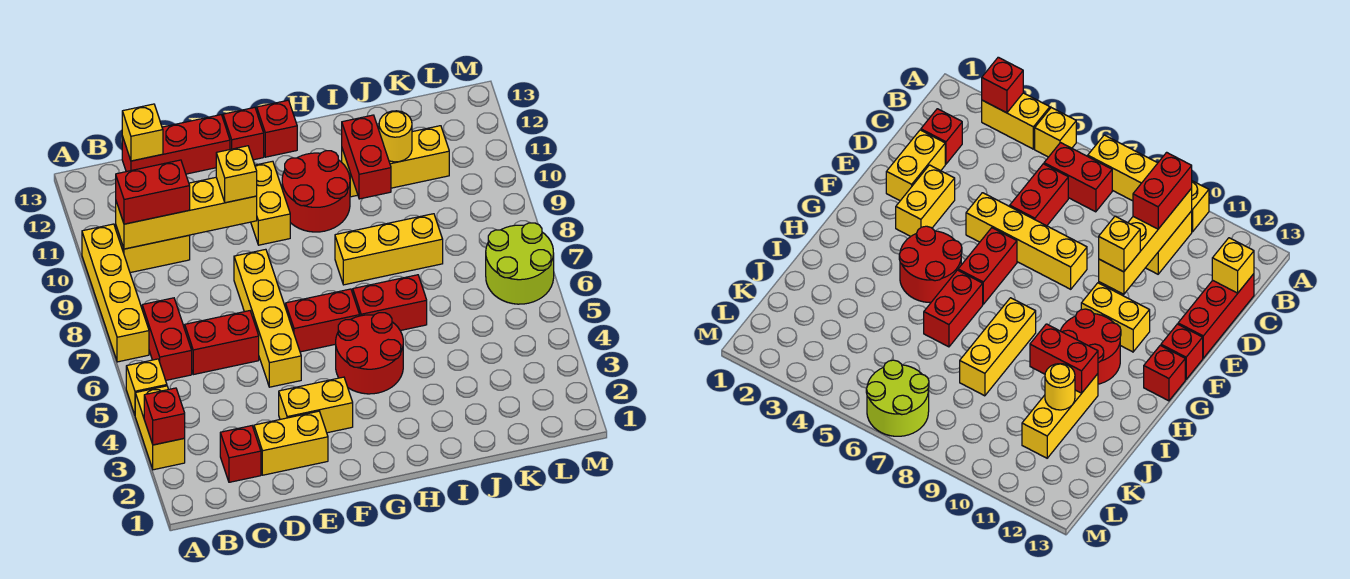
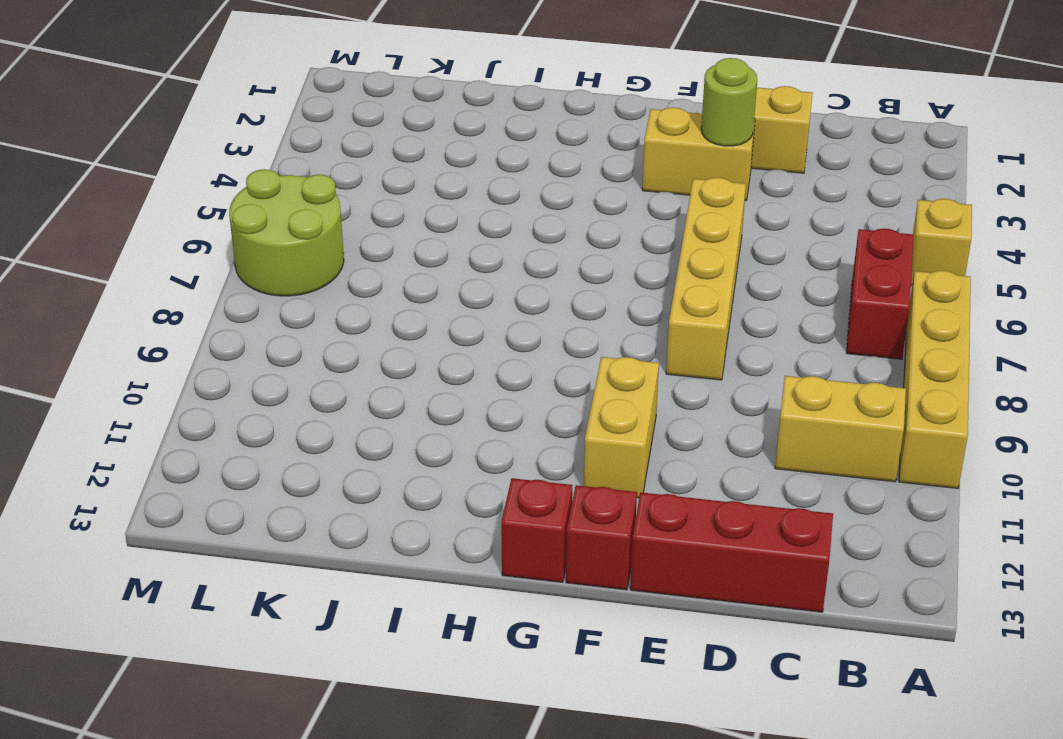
lime round brick E3 level 2 -> none
none -> yellow brick A3:A4 level 1
none -> red brick C2 level 1
none -> red brick C6:D6 level 1

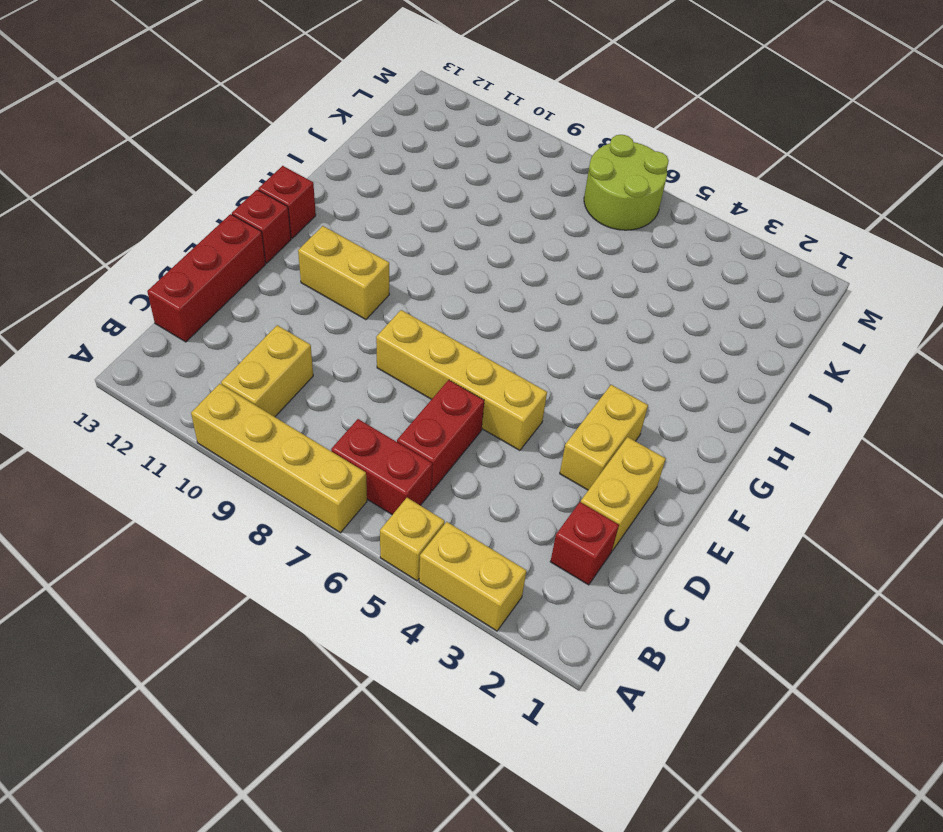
none -> red brick F6:G6 level 1
none -> red round brick G4:H5 level 1
none -> red round brick G10:H11 level 1

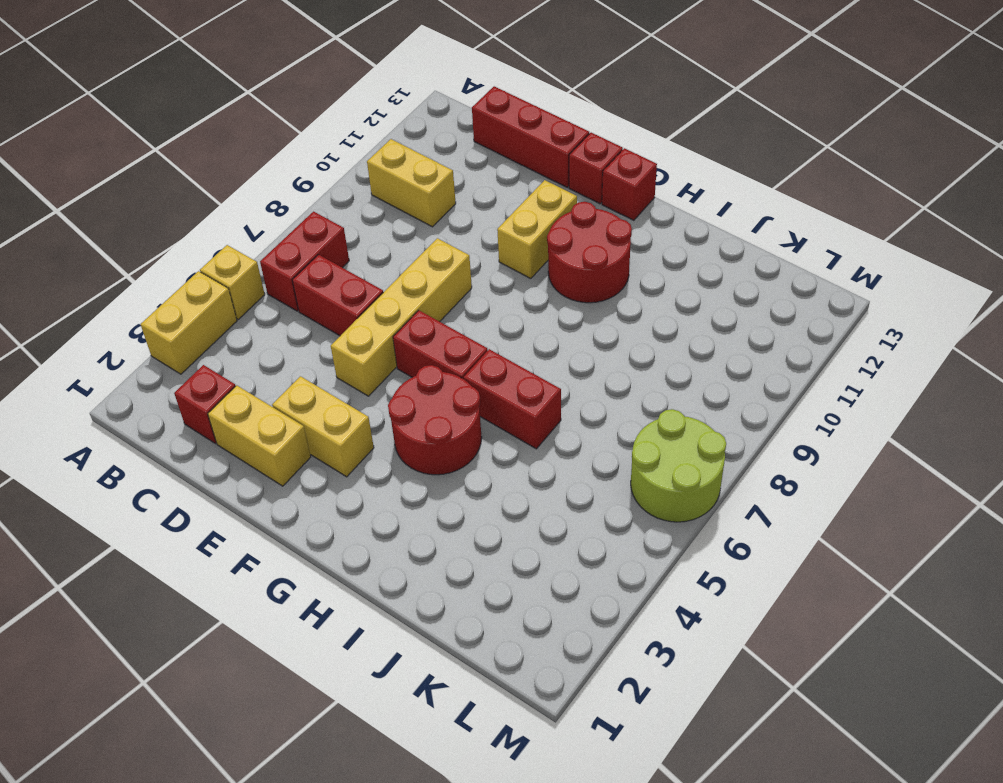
none -> yellow brick A7:A10 level 1
none -> yellow brick H8:J8 level 1
none -> yellow brick I11:K11 level 1

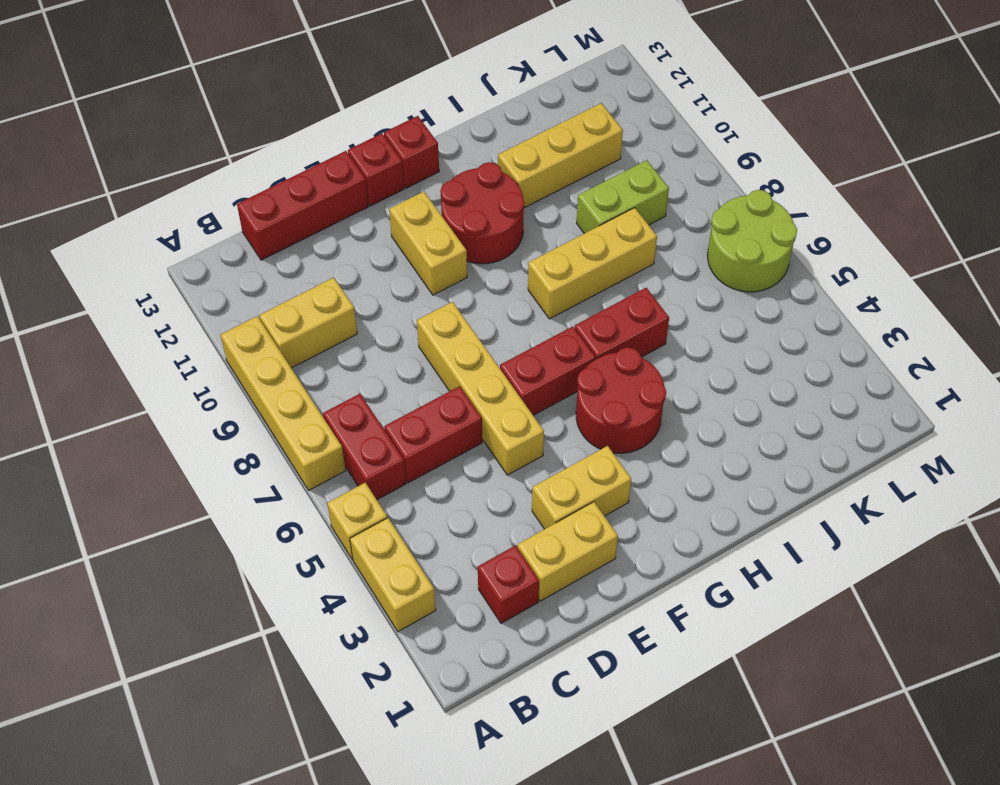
lime brick J9:K9 level 1 -> none
none -> red brick A3 level 2
none -> yellow brick B10:E10 level 2
none -> yellow brick C13 level 2

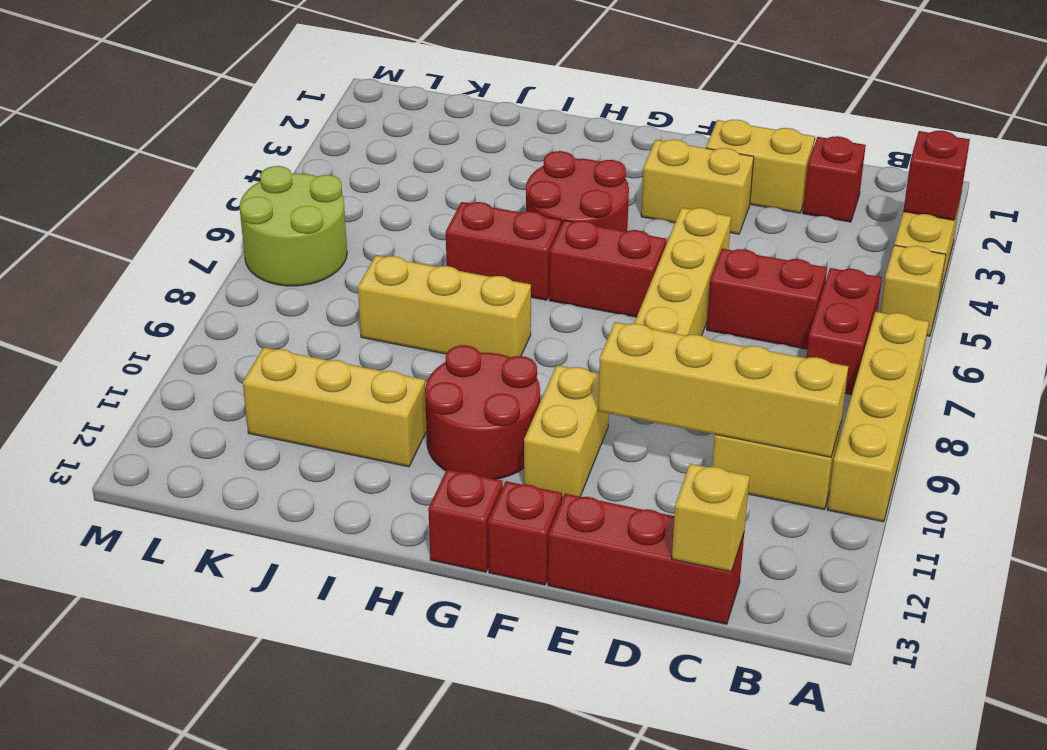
none -> red brick I10:I11 level 2
none -> yellow round brick J11 level 2
none -> red brick B10:C10 level 3

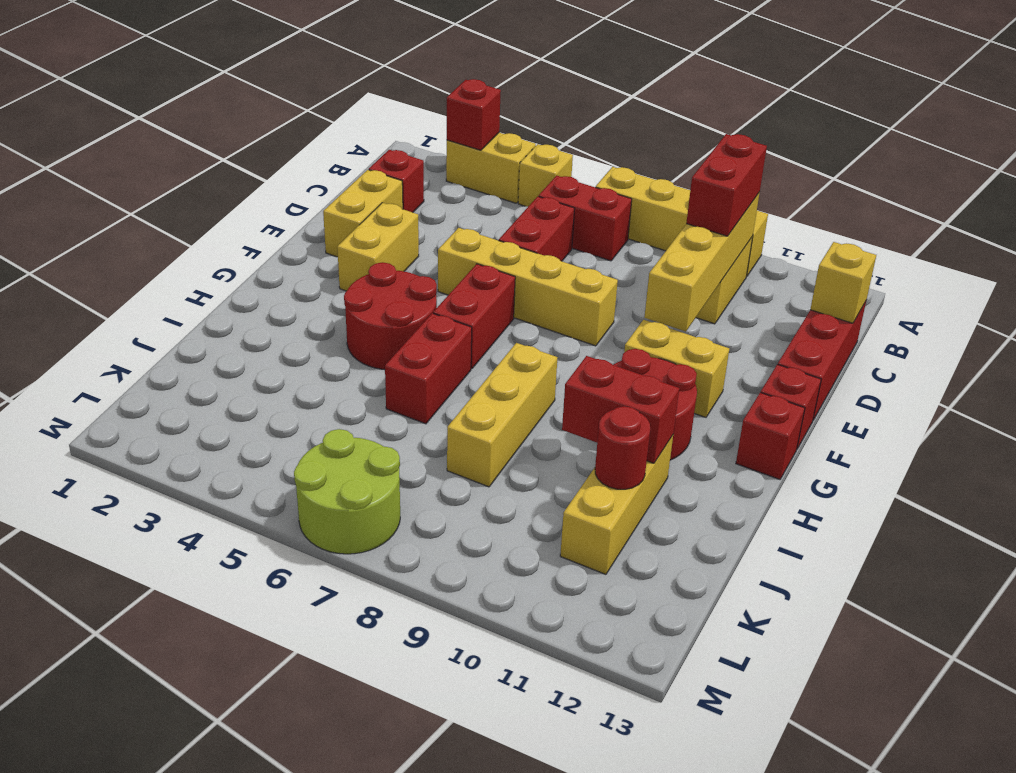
red round brick J11 level 2 -> yellow round brick J11 level 2
none -> yellow brick E10 level 3

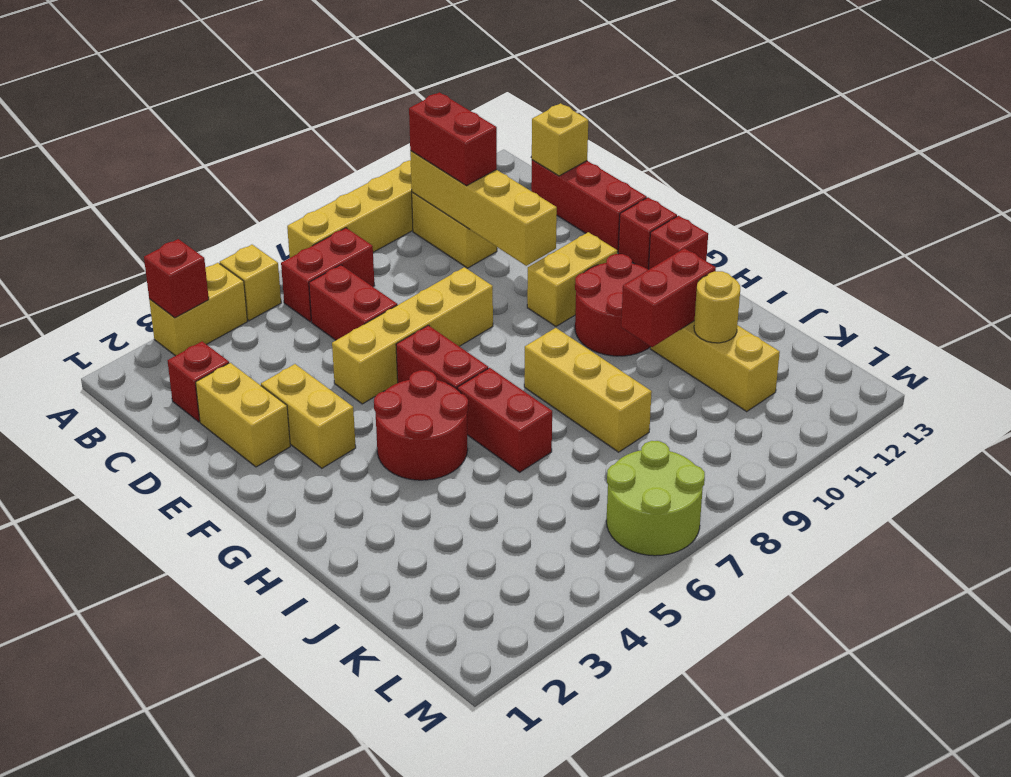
none -> yellow brick E10 level 3

